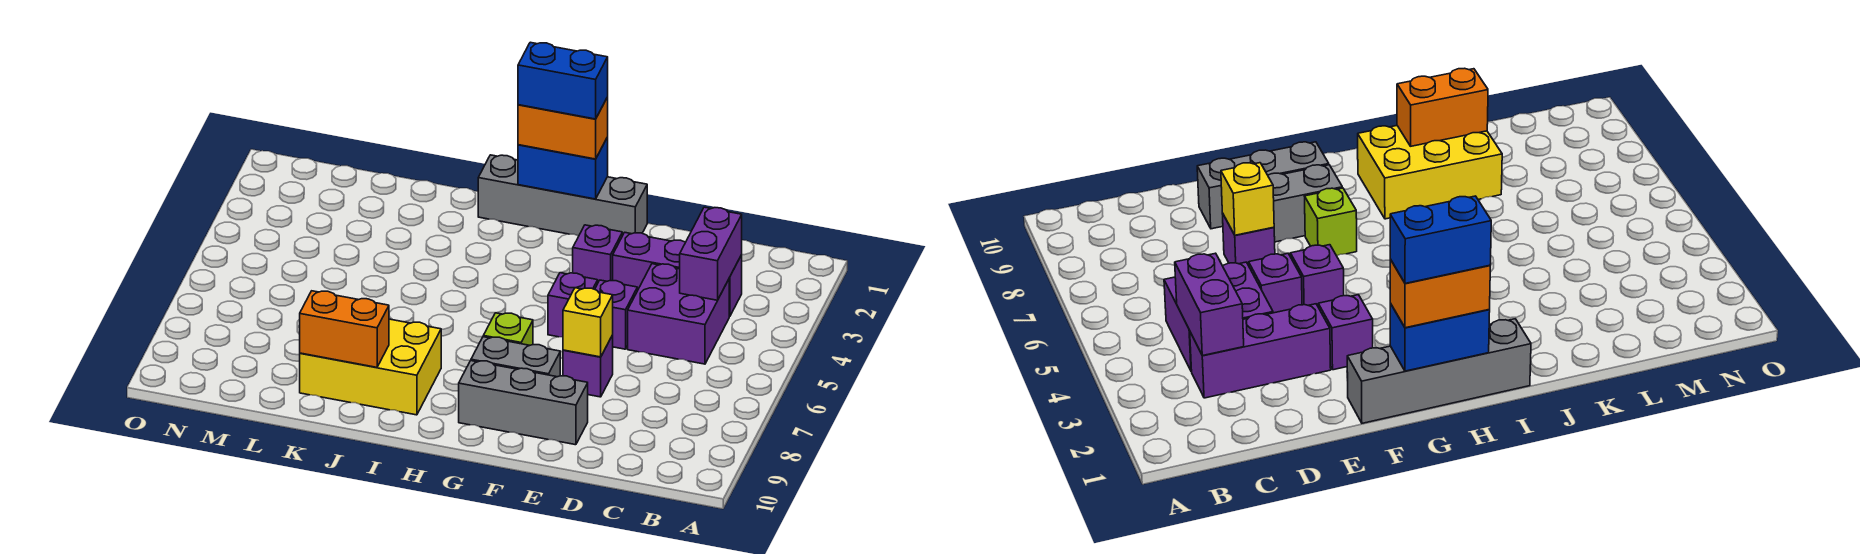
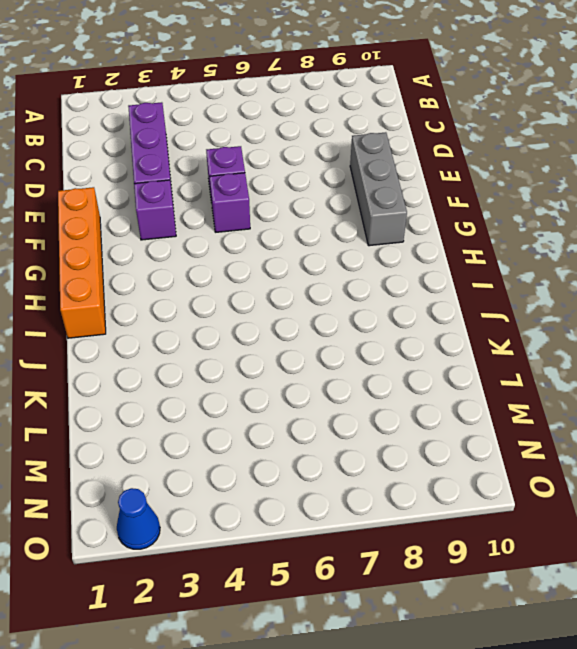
orange brick F1:I1 level 1 -> grey brick F1:I1 level 1
blue cone O2 level 1 -> none
none -> purple brick C4:D5 level 1
none -> purple brick E7 level 1
none -> grey brick F8:G8 level 1

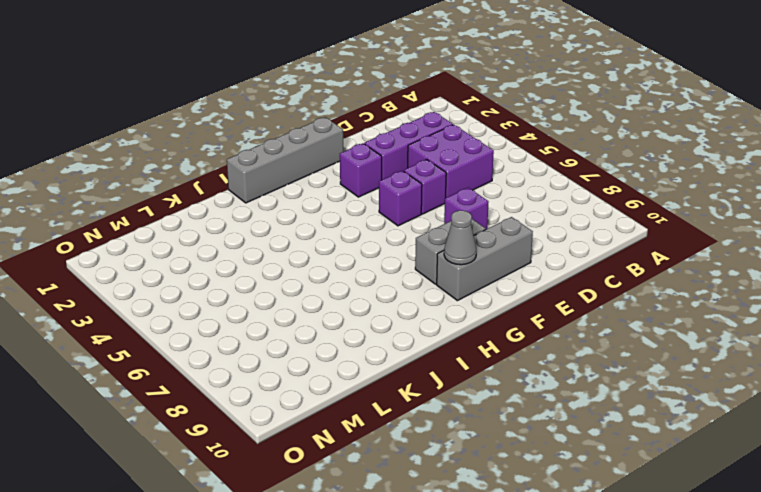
grey cone G9 level 2 -> none
none -> lime brick G7 level 1
none -> yellow brick I8:K9 level 1
none -> purple brick C3:C4 level 2

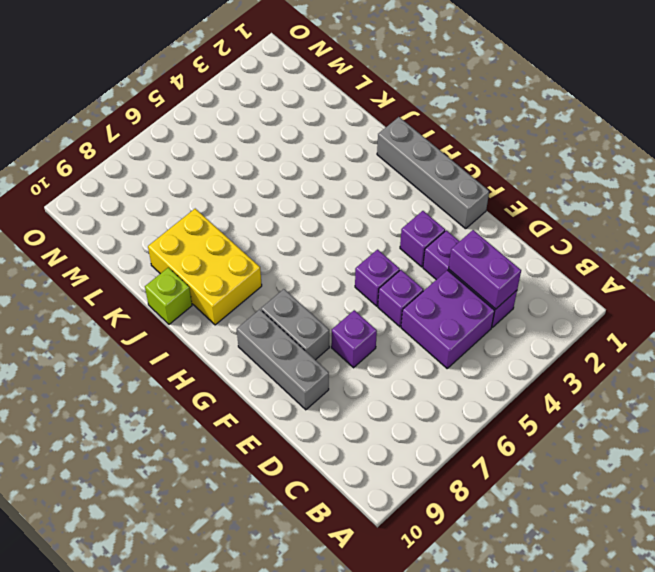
purple brick C3:D3 level 2 -> purple brick C3:C4 level 2
lime brick J10 level 1 -> lime brick G7 level 1
none -> yellow brick E7 level 2
none -> blue brick G1:H1 level 2
none -> orange brick J9:K9 level 2

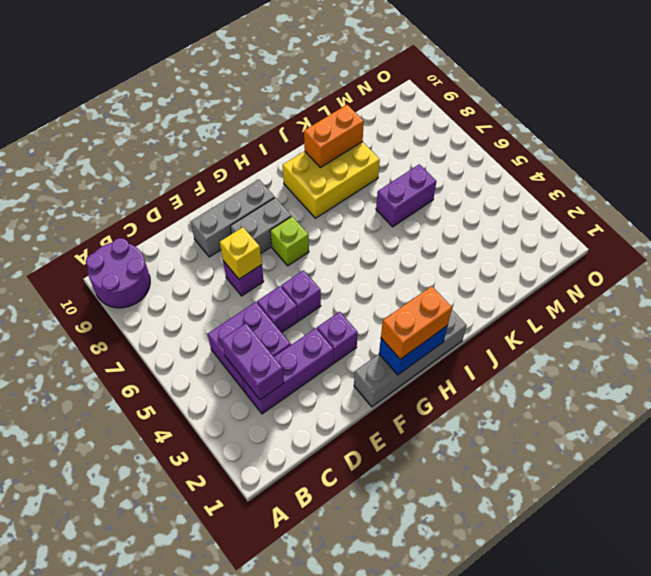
purple round brick A9:B10 level 1 -> none
purple brick K6:L6 level 1 -> none
none -> blue brick G1:H1 level 4

